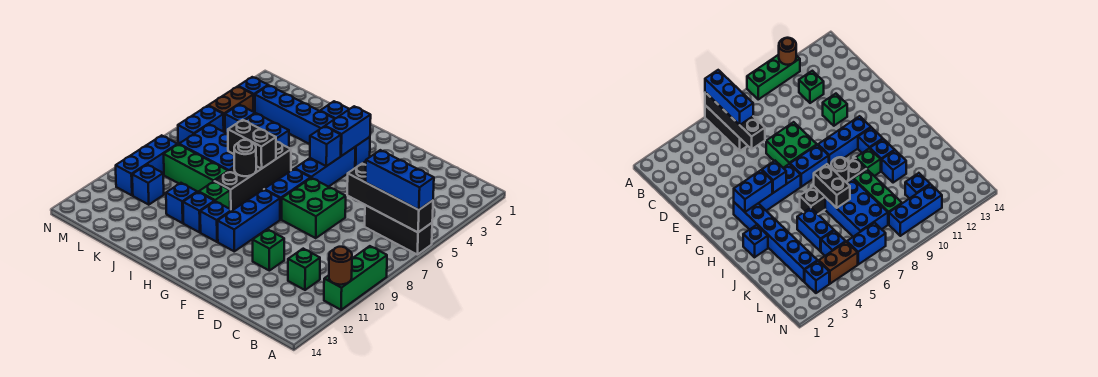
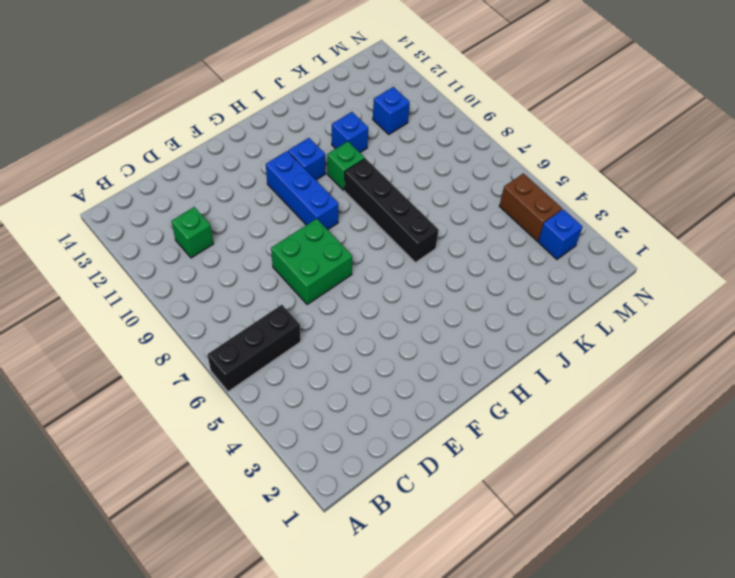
none -> green brick A9:A11 level 1
none -> green brick E11 level 1
none -> blue brick G3:L3 level 1
none -> blue brick G4:G6 level 1

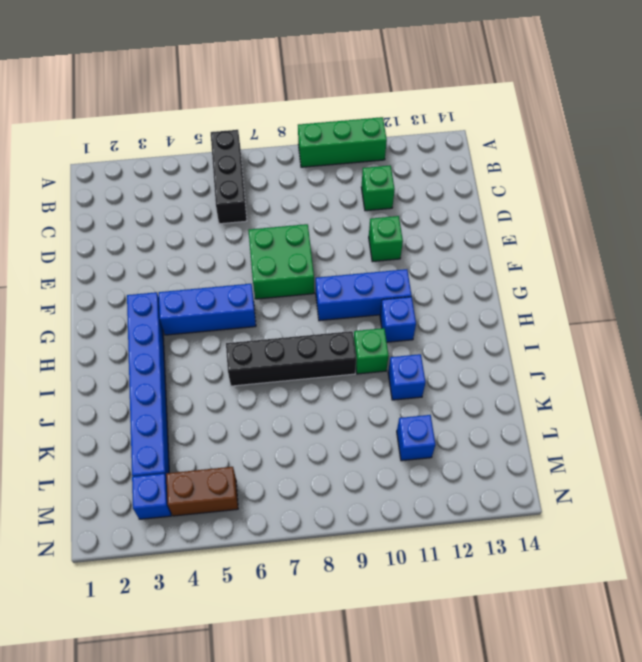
none -> blue brick G7:G8 level 1
none -> blue brick I2 level 1
none -> blue brick I11 level 1
none -> blue brick J5:K5 level 1

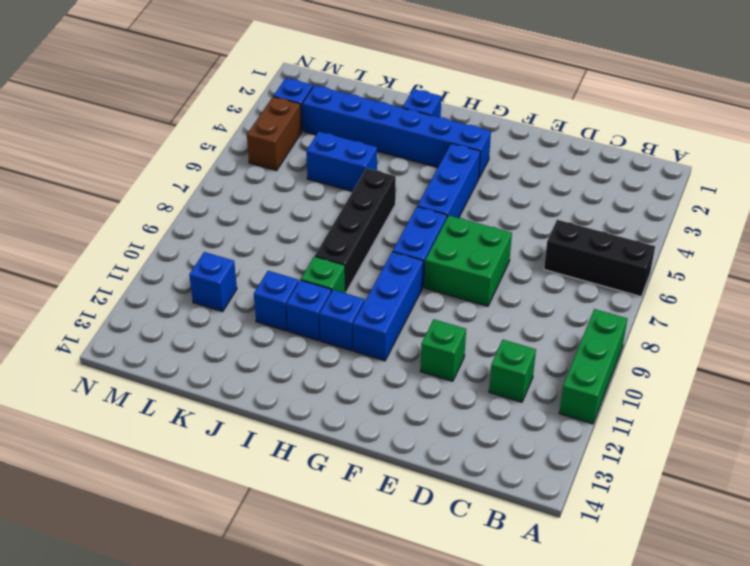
none -> blue brick J7:L8 level 1
none -> green brick J9:L9 level 1
none -> blue brick L5 level 1
none -> blue brick M6:M7 level 1

